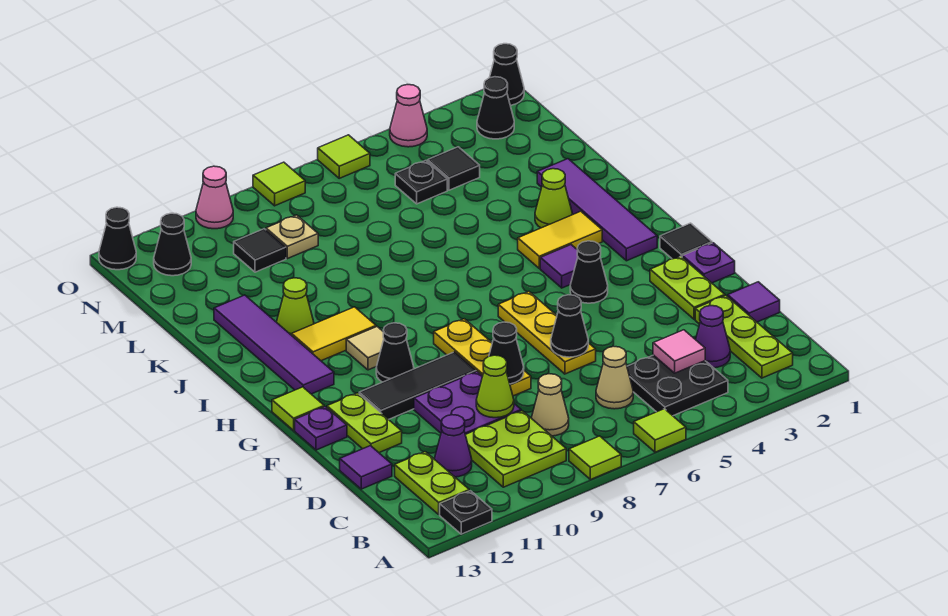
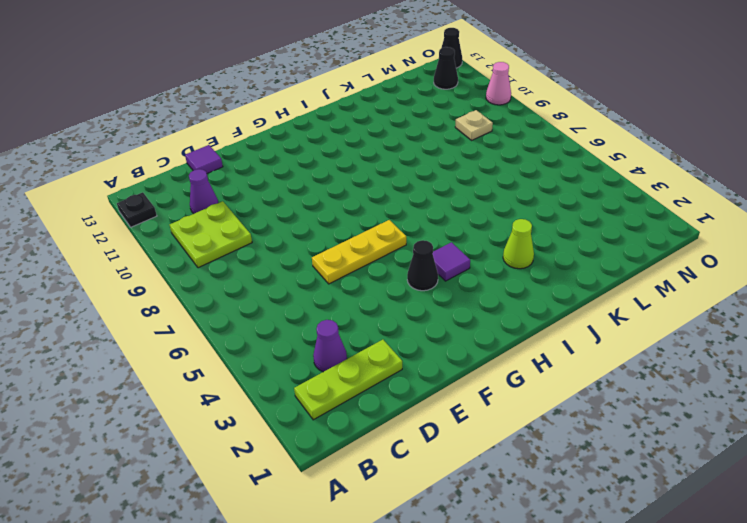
none -> lime tile A6 level 1
none -> lime tile A8 level 1
none -> black plate B4:C5 level 1
none -> lime plate B12:C12 level 1

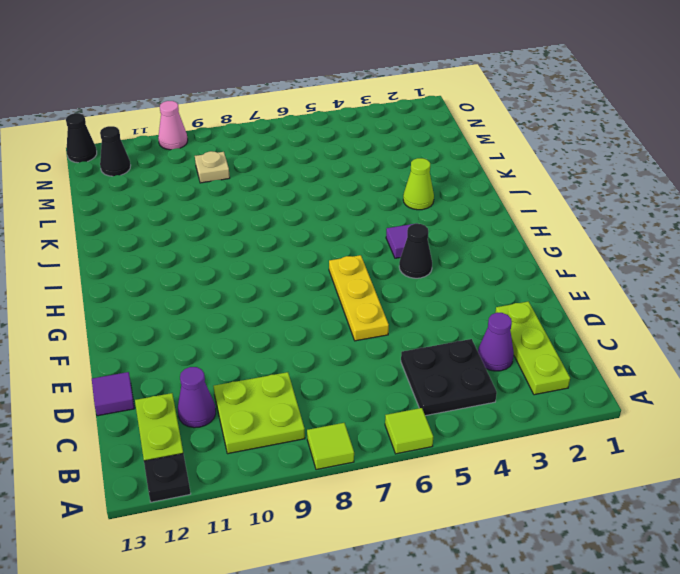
none -> tan cone C6 level 1
none -> tan cone C8 level 1
none -> purple tile D1 level 1
none -> purple plate D9:E10 level 1

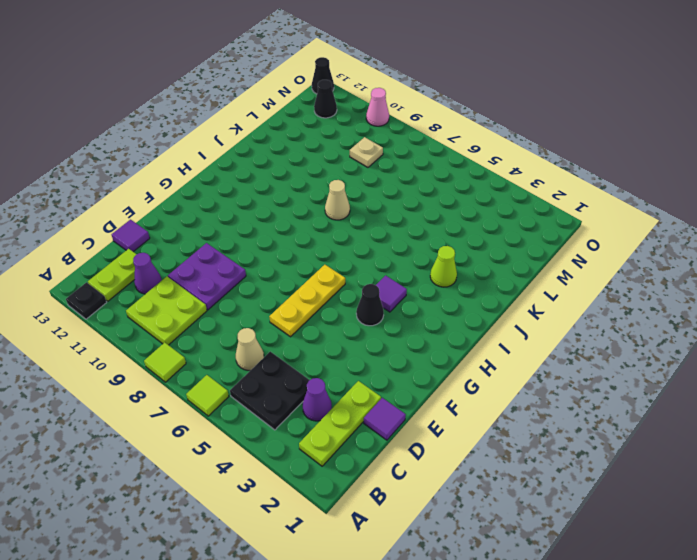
tan cone J8 level 1 -> tan cone C8 level 1
none -> lime plate E2:F2 level 1
none -> yellow plate E8:G8 level 1
none -> lime plate E12:F12 level 1
none -> purple plate F1 level 1

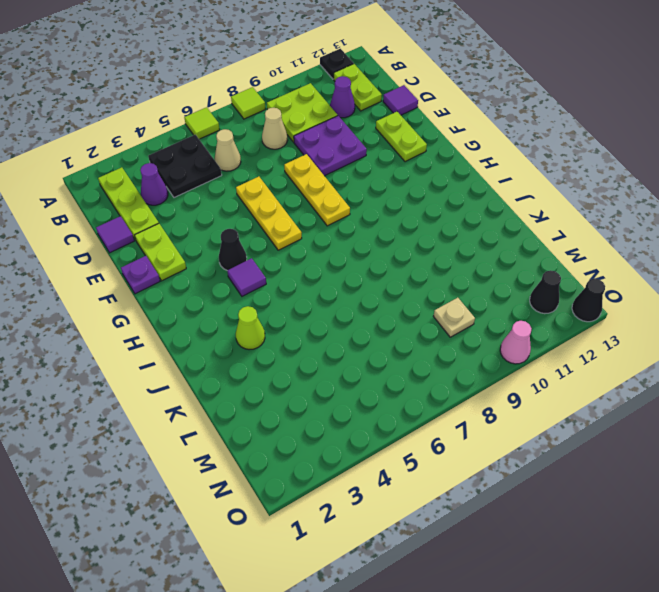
none -> black tile F9:F11 level 1
none -> purple plate F13 level 1
none -> black tile G1 level 1
none -> black cone G10 level 1

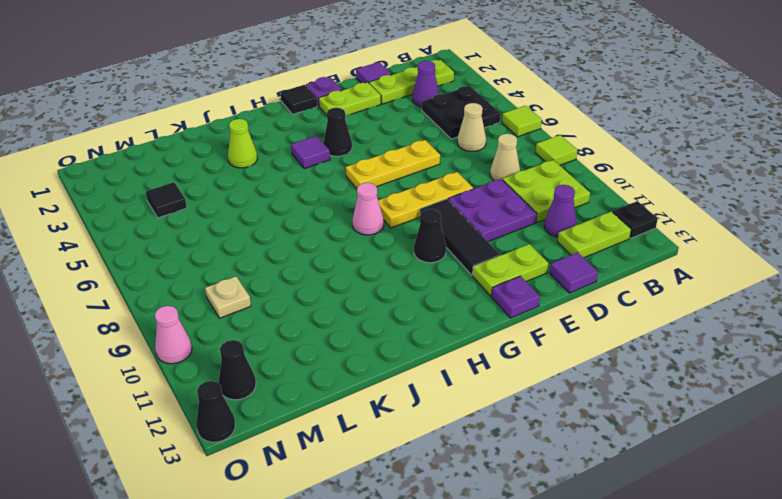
pink cone H8 level 1 -> pink cone O4 level 1
none -> lime tile G13 level 1
none -> purple tile H2:K2 level 1
none -> tan tile H10 level 1
none -> purple tile H12:K12 level 1

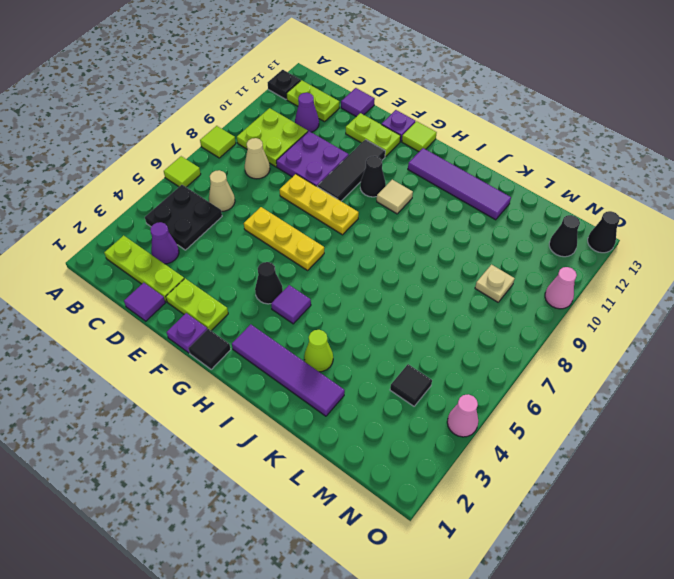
none -> yellow tile I3:I4 level 1
none -> yellow tile I10:I11 level 1
none -> lime cone J11 level 1
none -> black plate M5 level 1

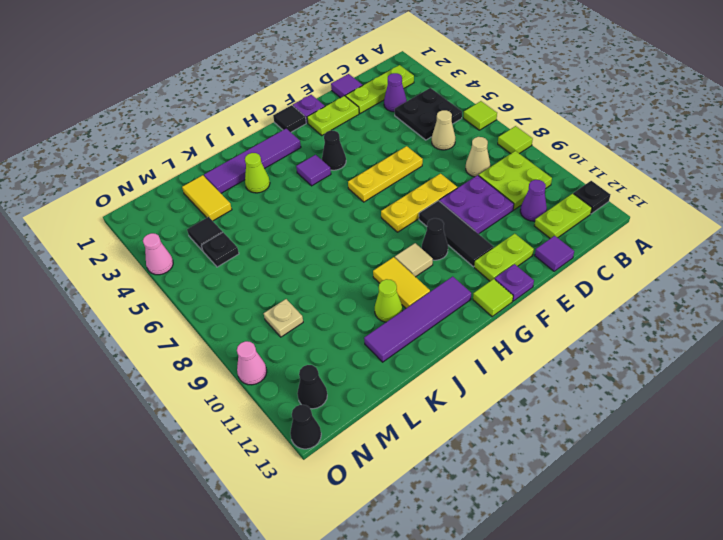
yellow tile L2:L3 level 1 -> yellow tile I3:I4 level 1
none -> black tile M10 level 1
none -> black cone N2 level 1
none -> black cone O1 level 1
none -> lime tile O6 level 1

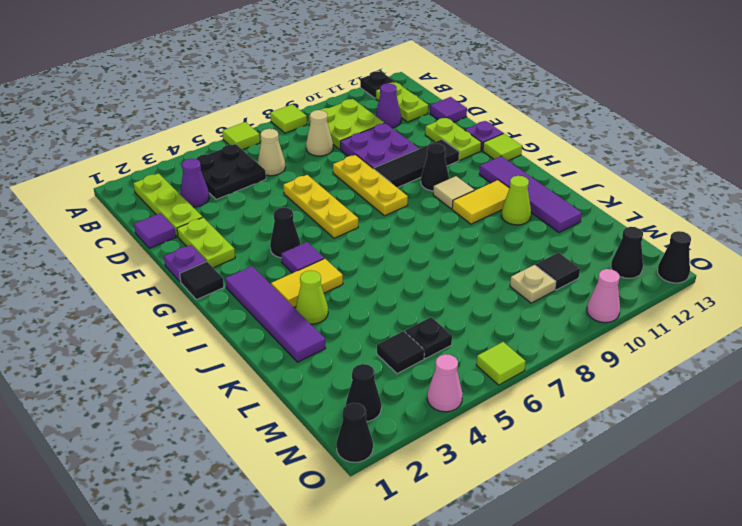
none -> lime tile O8 level 1
none -> pink tile C4 level 2
none -> lime cone D9 level 2
none -> black cone E6 level 2

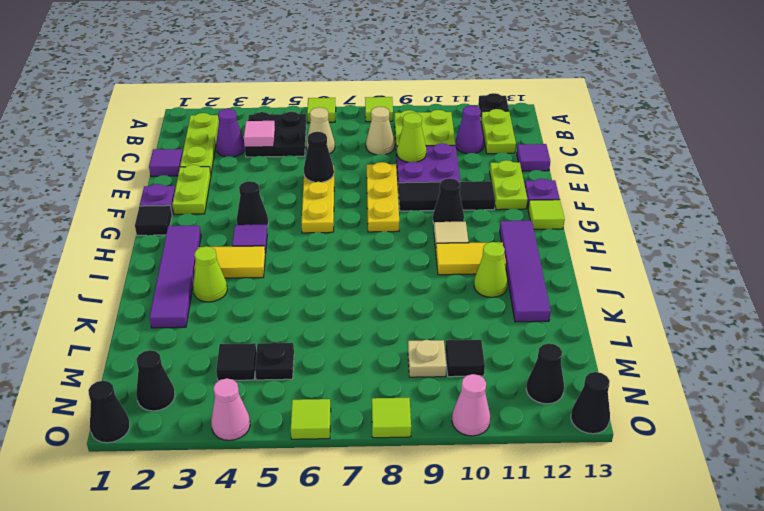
none -> black cone E8 level 2

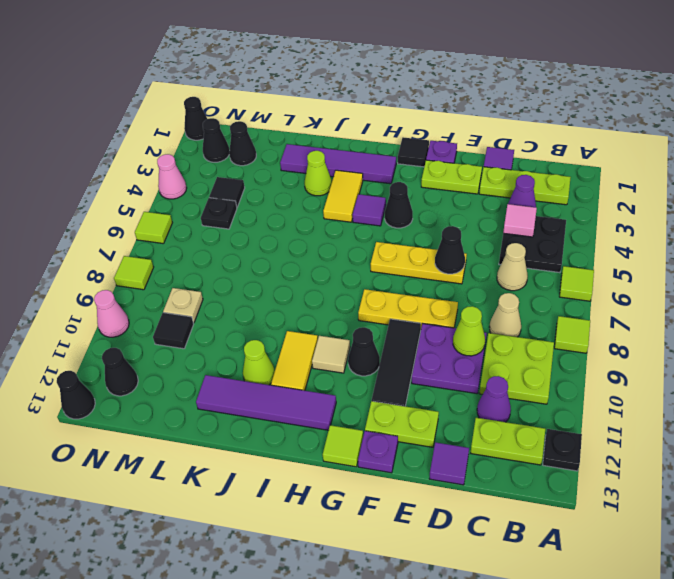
black cone M2 level 1 -> black cone E8 level 2

